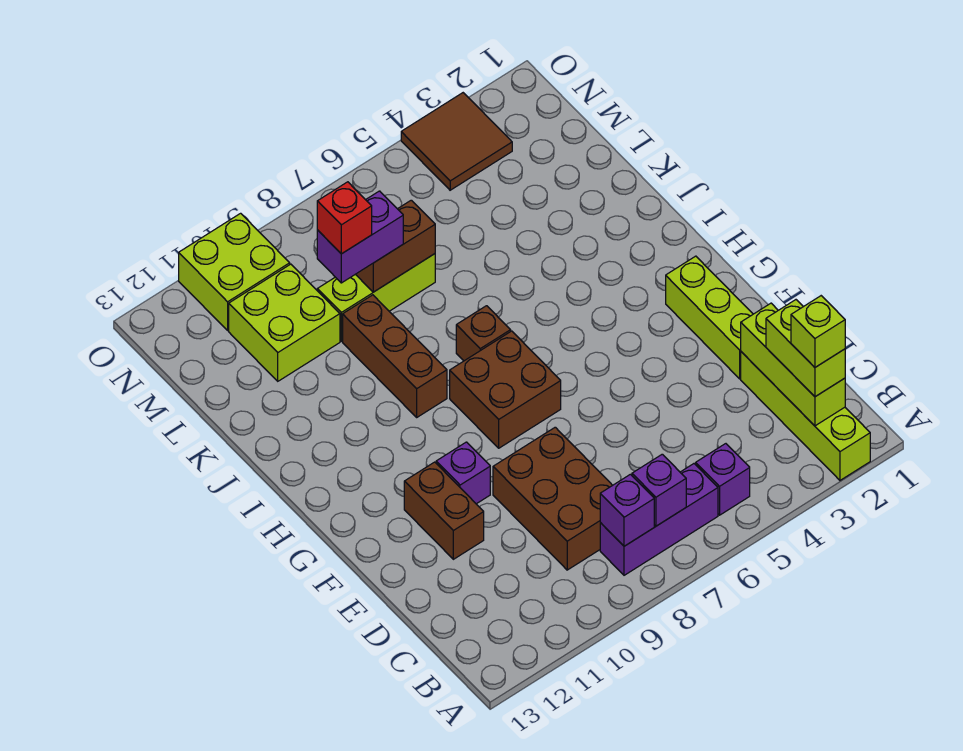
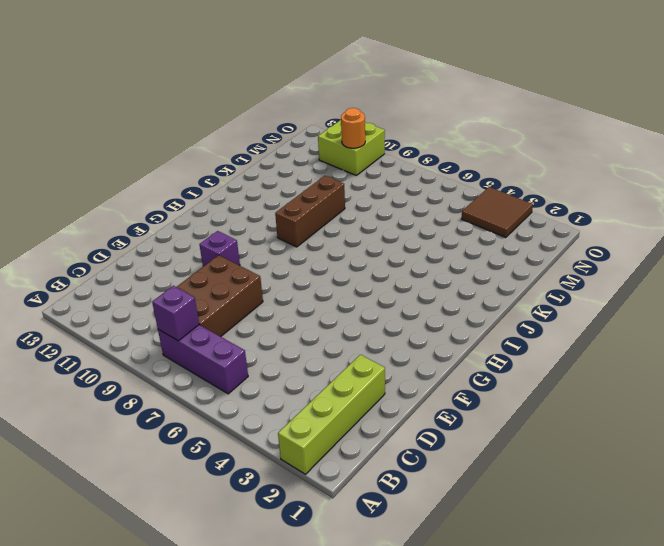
orange round brick N10 level 2 -> none
none -> purple brick B5 level 1
none -> lime brick E2:G2 level 1
none -> brown brick E11:F11 level 1

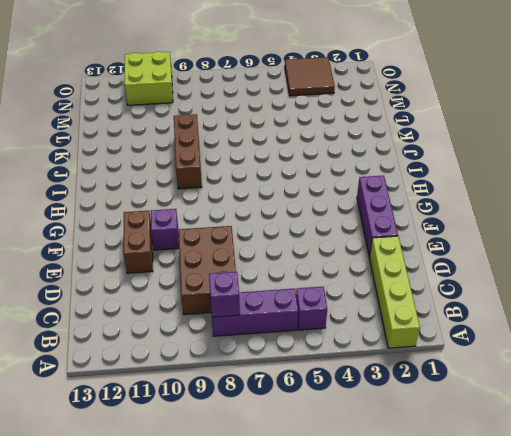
purple brick E2:G2 level 1 -> lime brick E2:G2 level 1
none -> brown brick G7:H8 level 1
none -> brown brick I7 level 1
none -> lime brick L7:L9 level 1

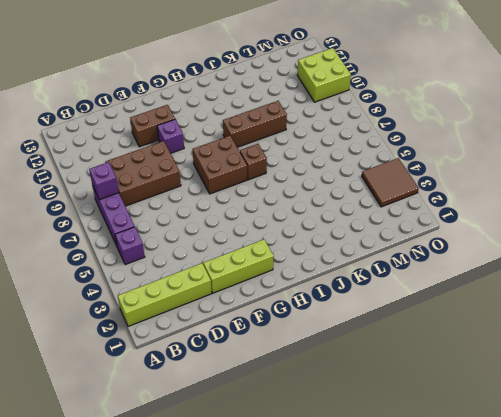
none -> lime brick L7:L9 level 1
none -> lime brick L10:M11 level 1
none -> lime brick B2:D2 level 2

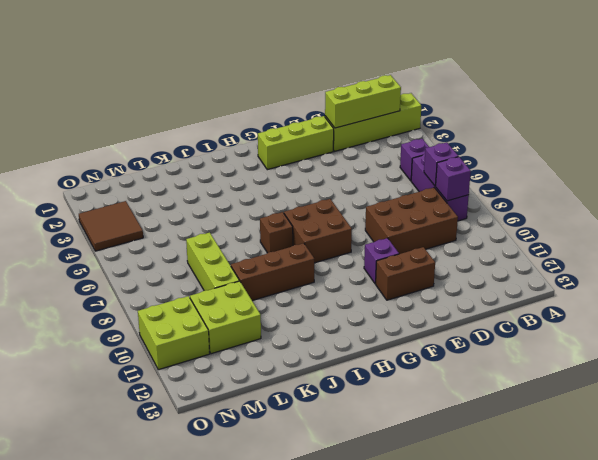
none -> brown brick L7:L8 level 2
none -> lime brick B2:C2 level 3
none -> purple brick L8:L9 level 3

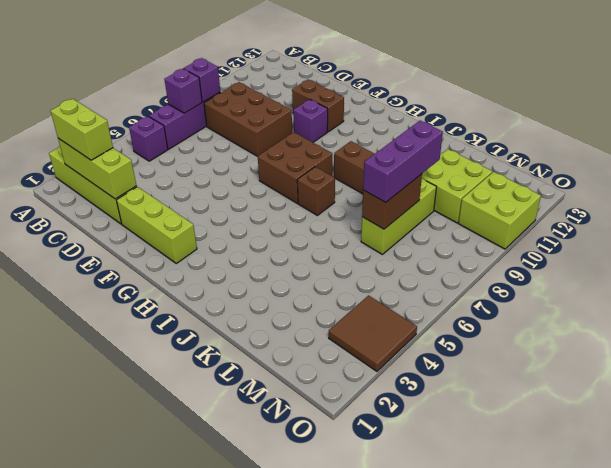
purple brick L7:L9 level 3 -> purple brick L8:L9 level 3
none -> lime brick B2 level 4
none -> red brick L9 level 4

